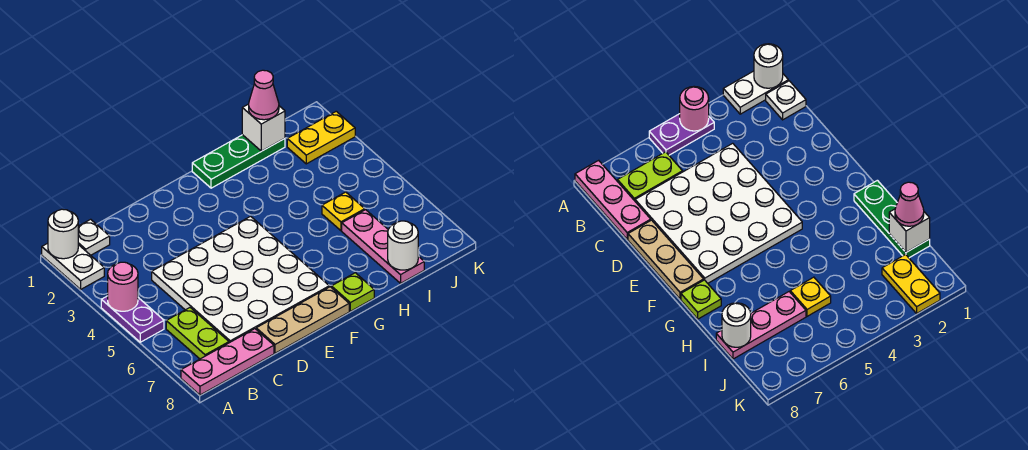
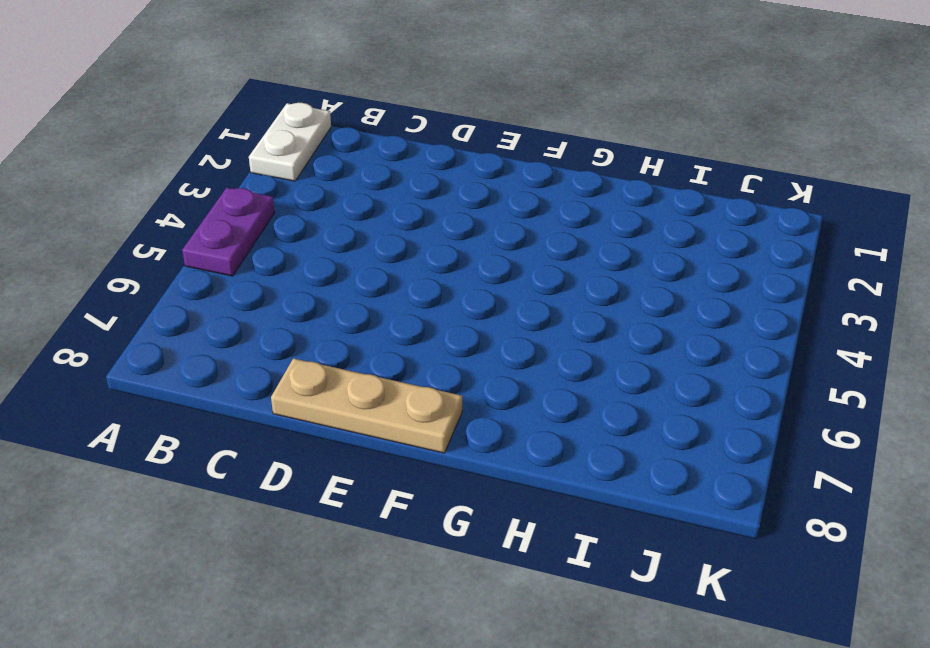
none -> pink plate A8:C8 level 1
none -> white plate B1 level 1
none -> lime plate B6:B7 level 1

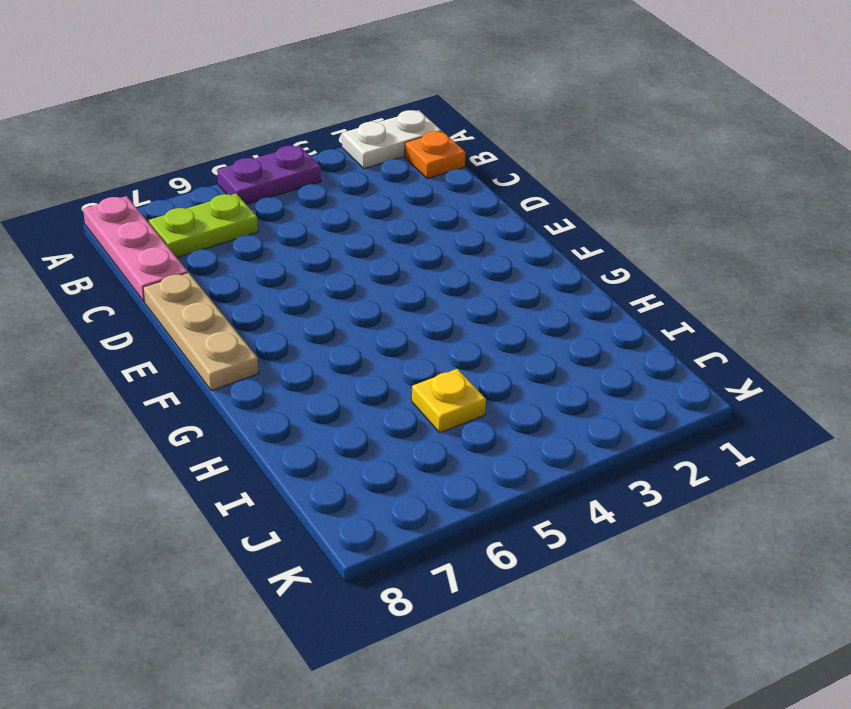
orange plate B1 level 1 -> white plate B1 level 1
none -> white plate C4:F7 level 1
none -> green plate G1:I1 level 1
none -> lime plate G8 level 1

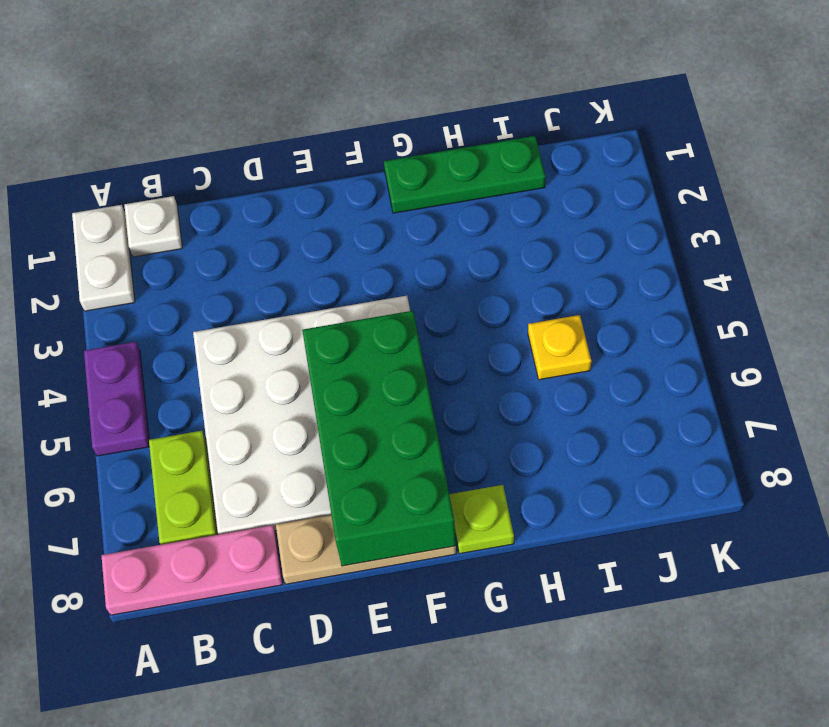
green brick E5:F8 level 2 -> none
none -> pink plate I6:I8 level 1
none -> yellow plate J2:K2 level 1
none -> white round brick A1 level 2

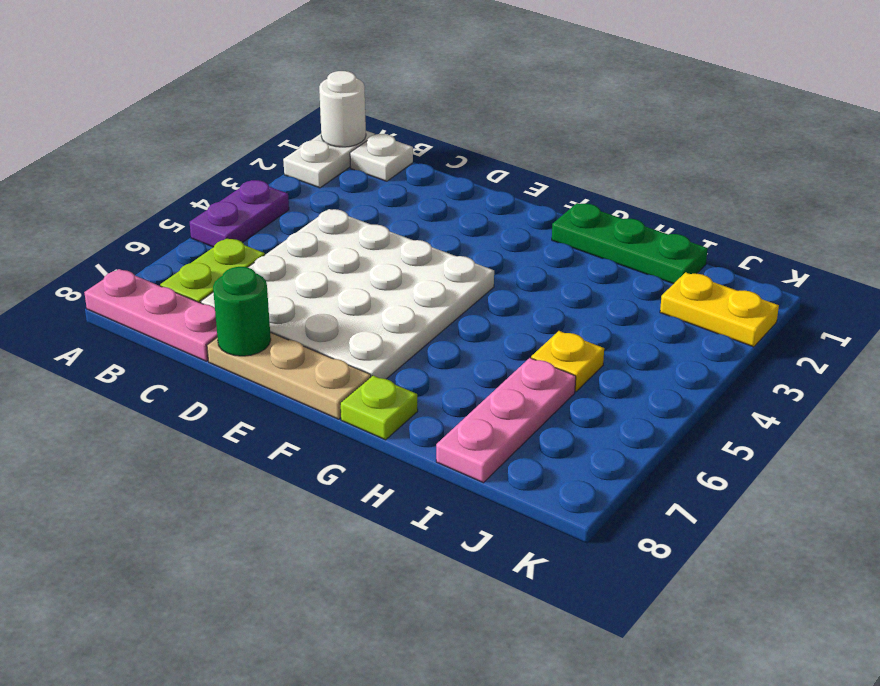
green round brick D8 level 2 -> none
none -> pink round brick A4 level 2
none -> white brick I1 level 2
none -> white round brick I8 level 2

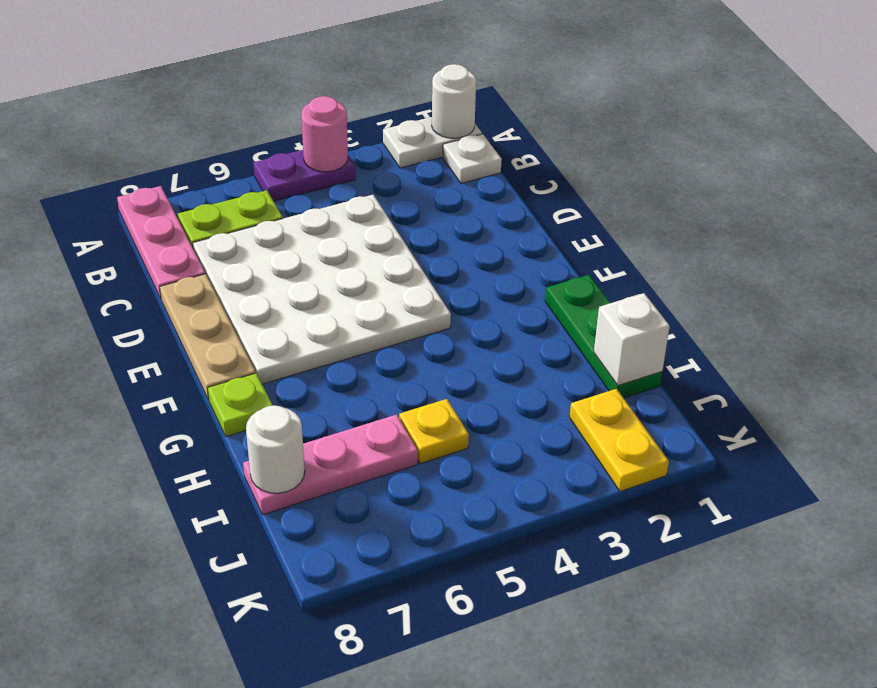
none -> pink cone I1 level 3

